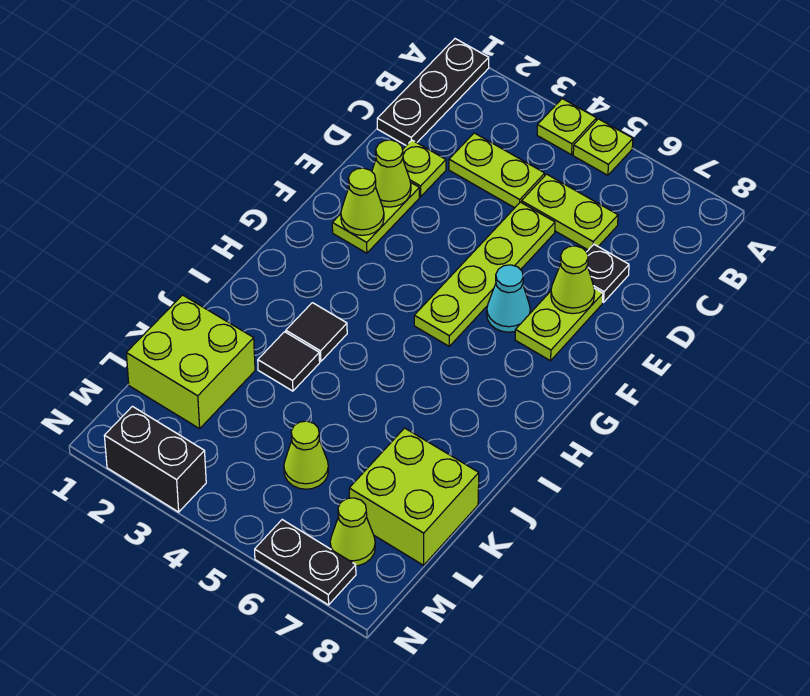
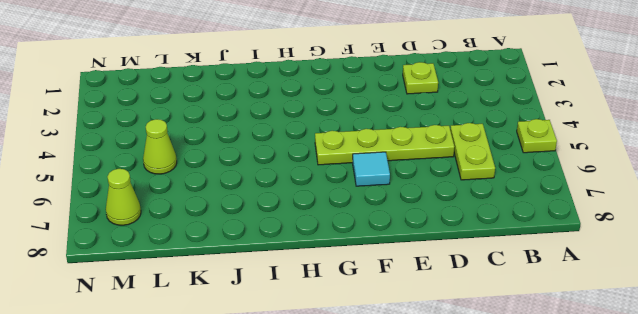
cyan tile F6 level 1 -> cyan cone F6 level 1
none -> black plate A1:C1 level 1
none -> lime plate A4 level 1
none -> lime plate C3:C4 level 1

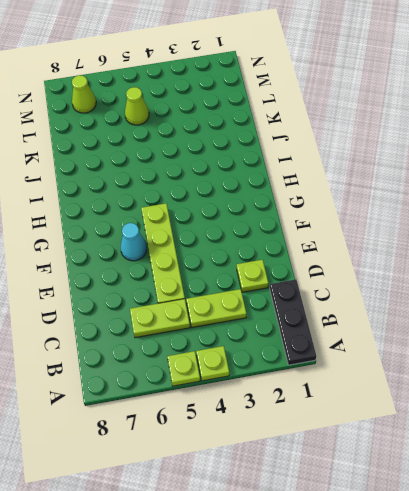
none -> black plate D7 level 1
none -> lime plate E2:F2 level 1
none -> lime plate E7:F7 level 1

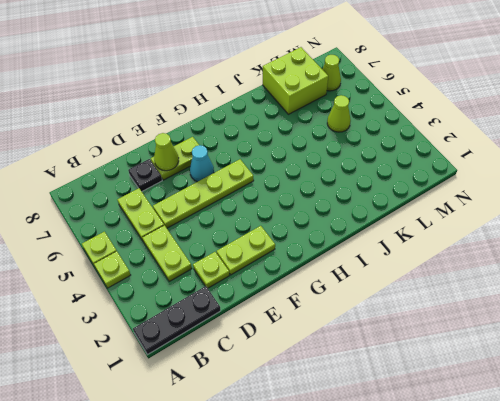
none -> black tile I3 level 1
none -> black tile J3 level 1
none -> lime brick K1:L2 level 1

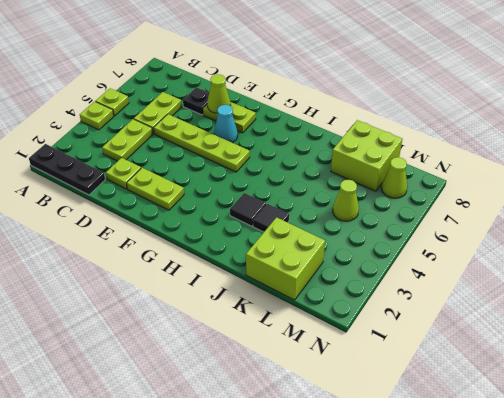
none -> black brick N2:N3 level 1
none -> black plate N6:N7 level 1
none -> lime cone E2 level 2

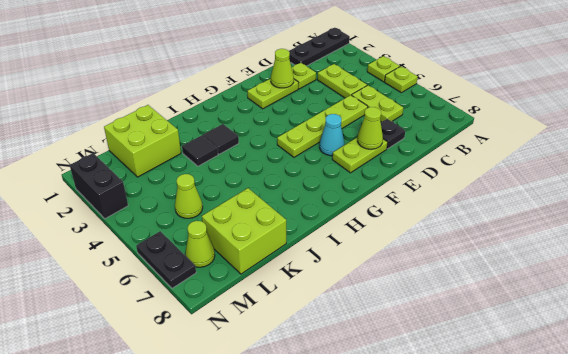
none -> lime cone F2 level 2

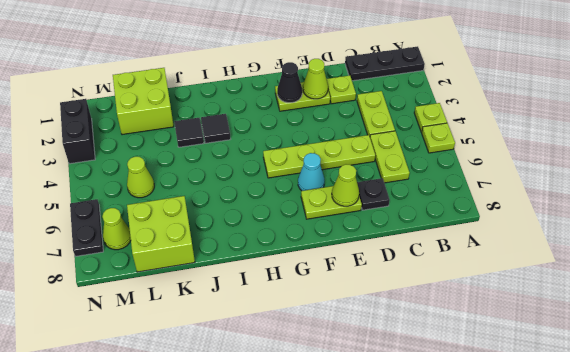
black cone F2 level 2 -> lime cone F2 level 2

